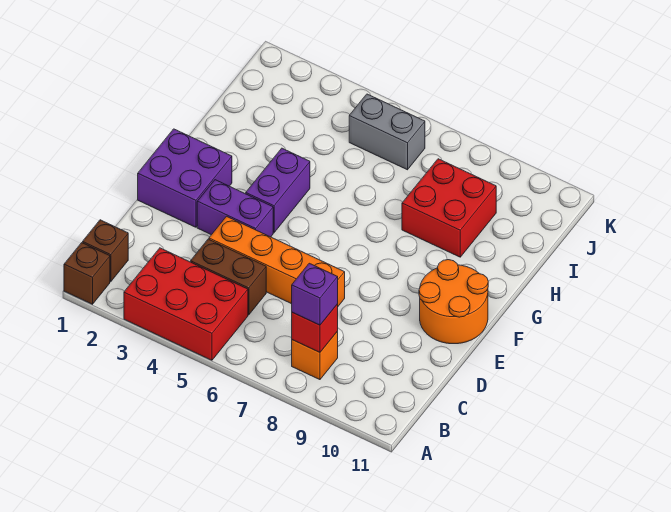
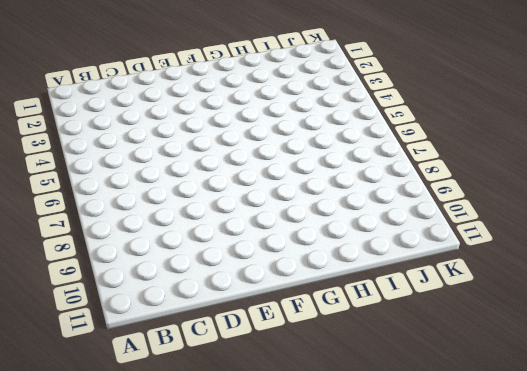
none -> brown brick A1 level 1
none -> red brick A3:B5 level 1
none -> brown brick B1 level 1

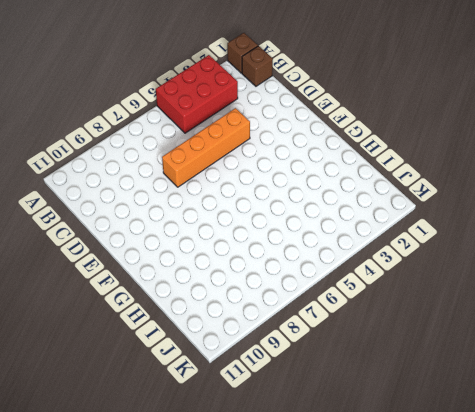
none -> orange brick B8 level 1
none -> brown brick C4:C5 level 1
none -> purple brick E1:F2 level 1

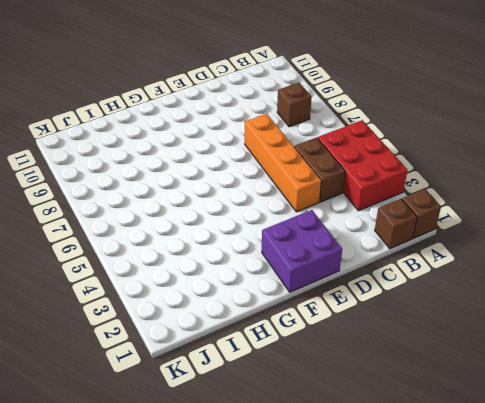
brown brick B8 level 1 -> orange brick B8 level 1
none -> purple brick E3:E4 level 1
none -> orange round brick E10:F11 level 1
none -> purple brick F4:G4 level 1

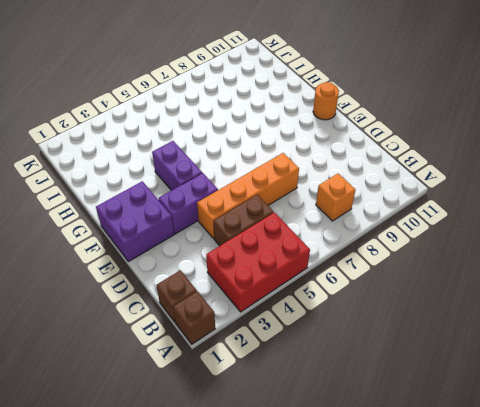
orange round brick F11 level 1 -> orange round brick E10:F11 level 1
none -> red brick H8:I9 level 1
none -> grey brick J5:J6 level 1
none -> red brick B8 level 2

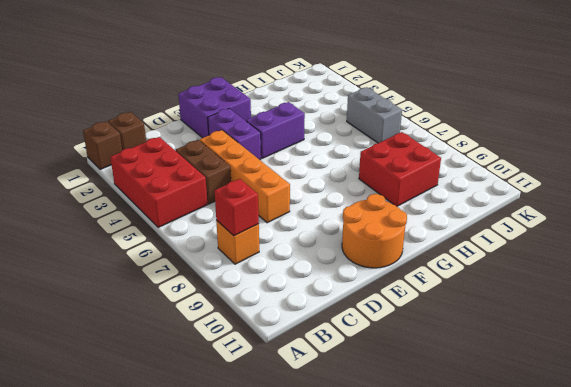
none -> purple brick B8 level 3

